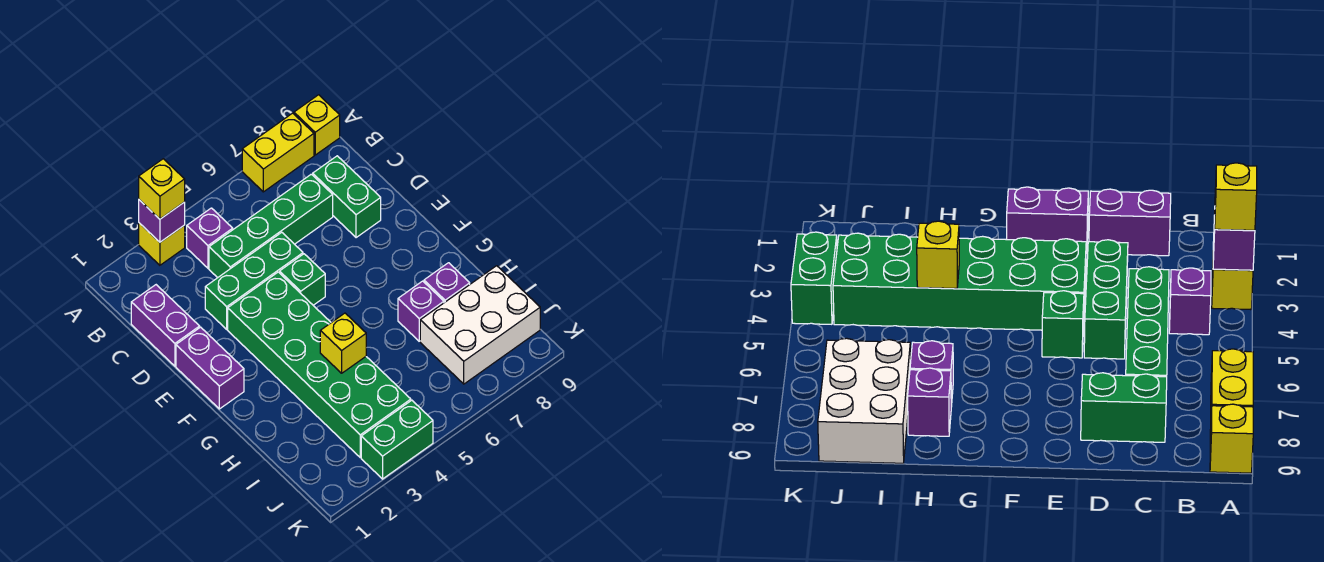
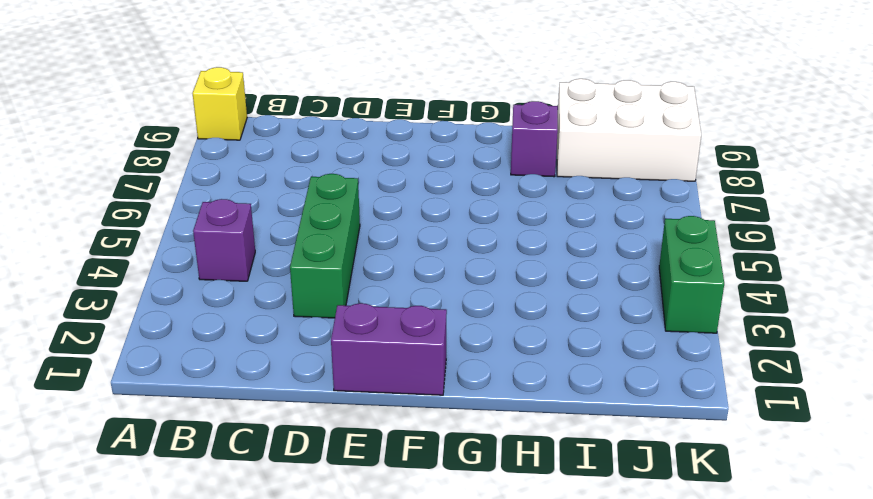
white brick I8:K9 level 1 -> white brick I7:J9 level 1
none -> yellow brick A3 level 1
none -> yellow brick A7:A8 level 1
none -> purple brick C1:D1 level 1

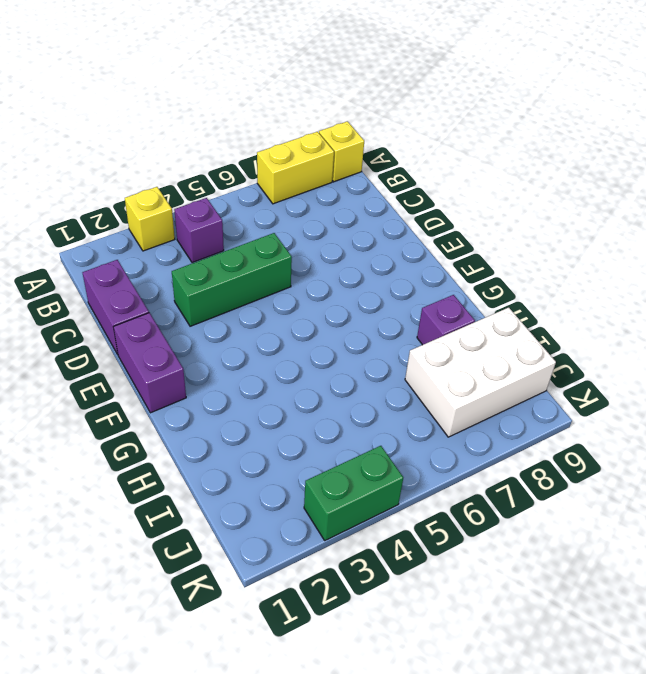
none -> green brick C4:C7 level 1
none -> green brick C8:D8 level 1
none -> green brick E3:J4 level 1

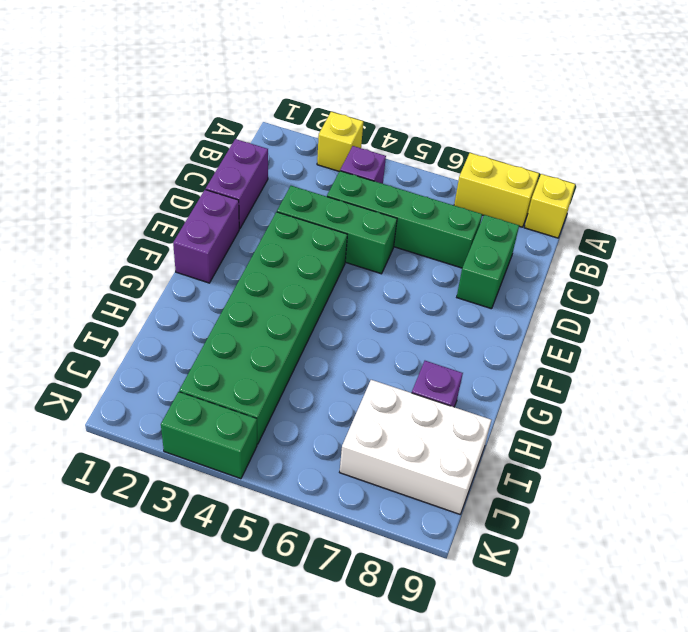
none -> green brick E5 level 1
none -> purple brick H7 level 1
none -> purple brick A3 level 2

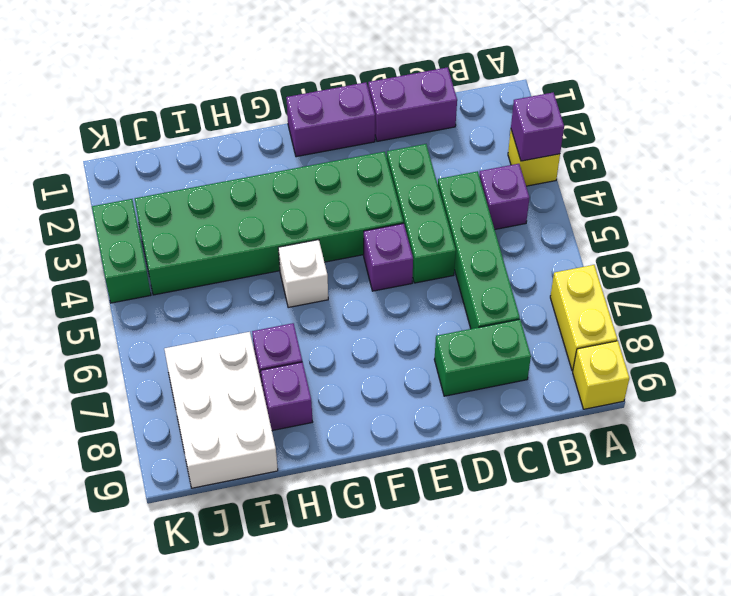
purple brick E5 level 1 -> green brick E5 level 1
white brick G5 level 1 -> none
none -> yellow brick H4 level 2
none -> yellow brick A3 level 3

